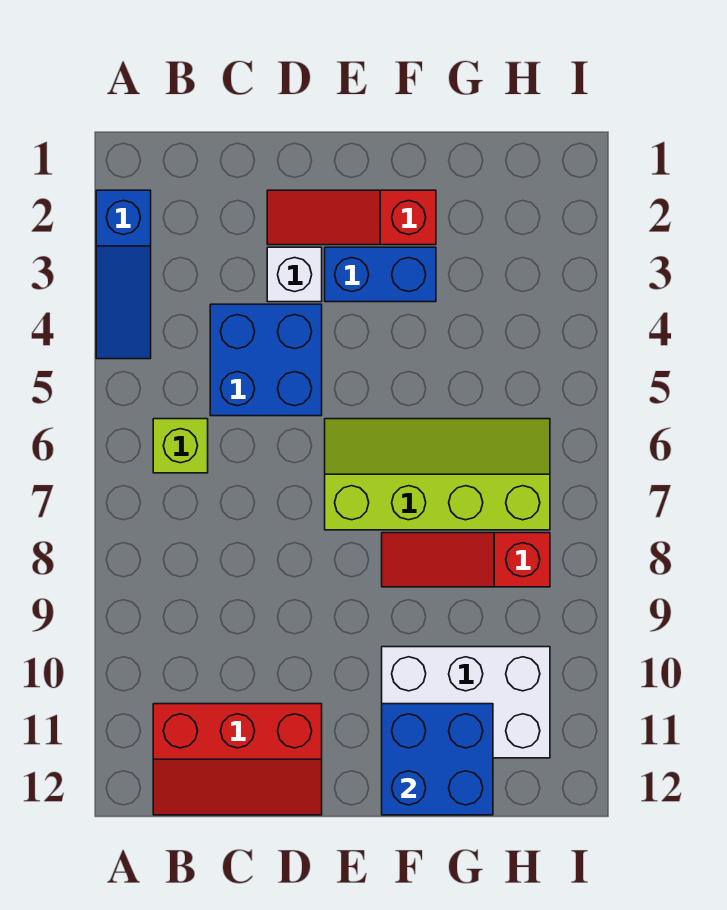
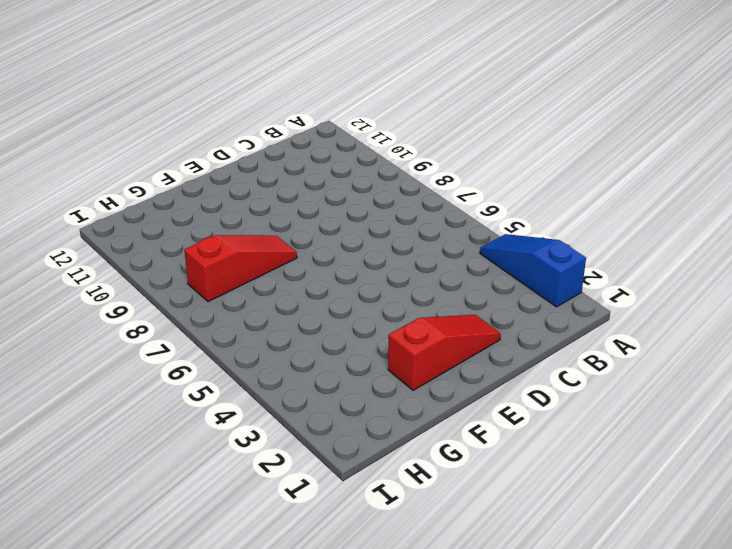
none -> lime brick B6 level 1
none -> red slope B11:D12 level 1 top 11

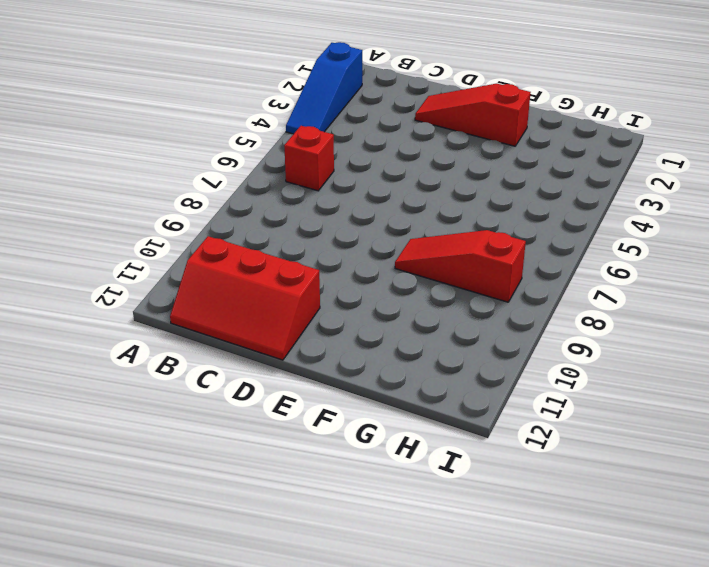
red brick B6 level 1 -> lime brick B6 level 1
none -> blue brick C4:D5 level 1
none -> white brick D3 level 1

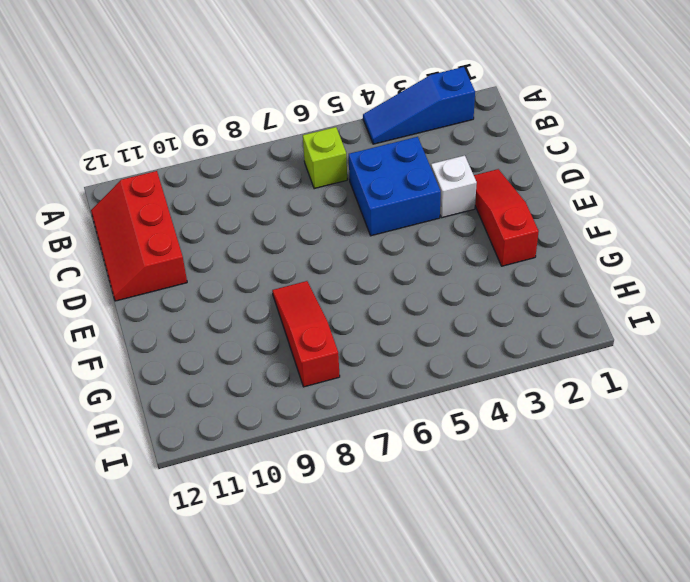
none -> blue brick E3:F3 level 1
none -> lime slope E6:H7 level 1 top 7

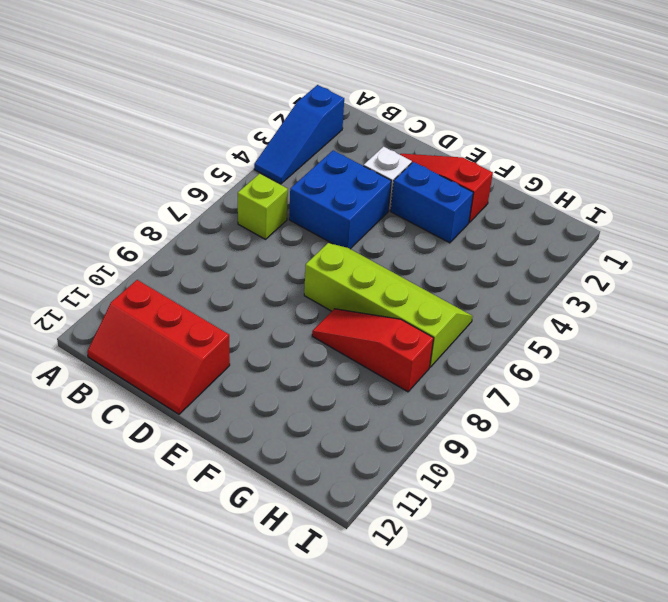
none -> white brick F10:H11 level 1
none -> blue brick F11:G12 level 2

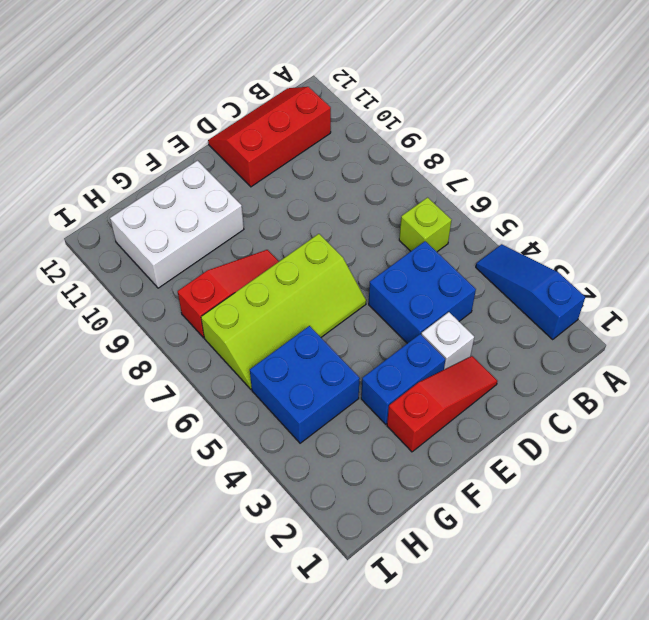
blue brick G4:H5 level 1 -> blue brick F11:G12 level 2

